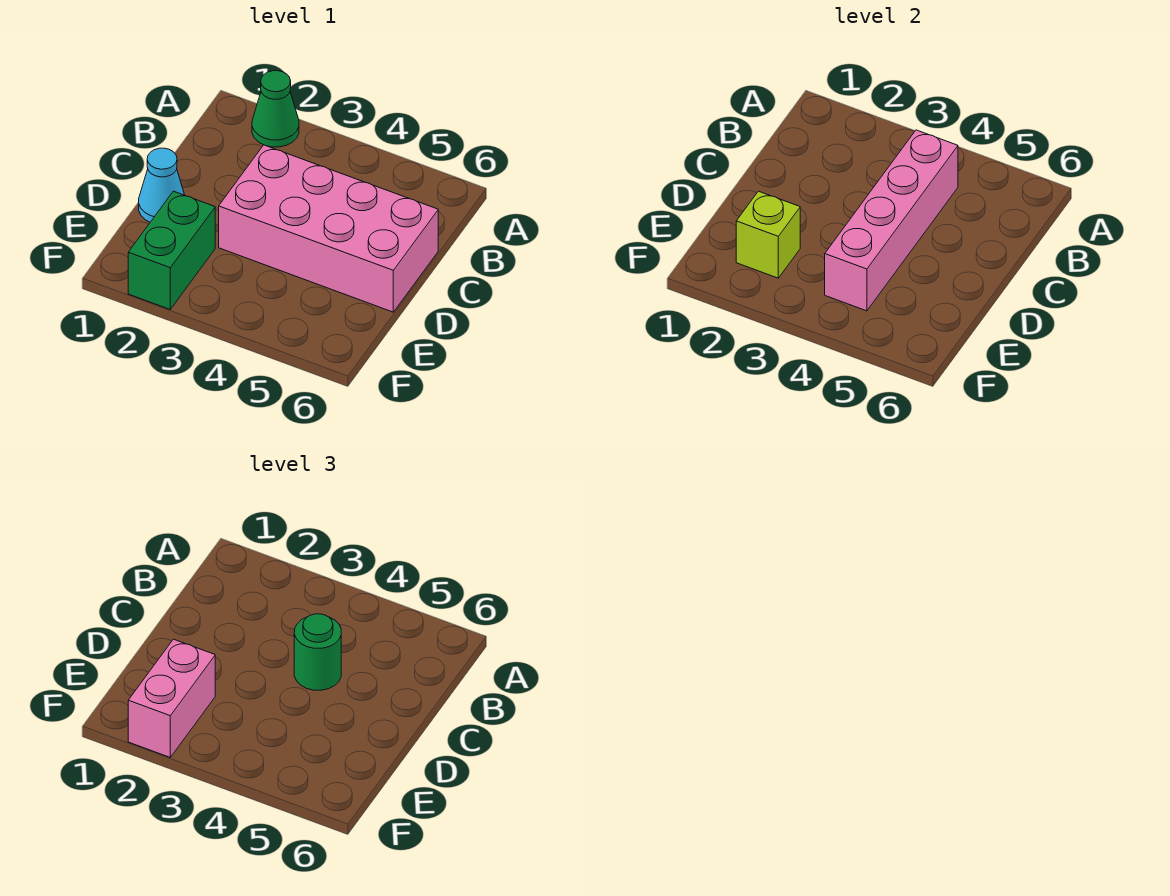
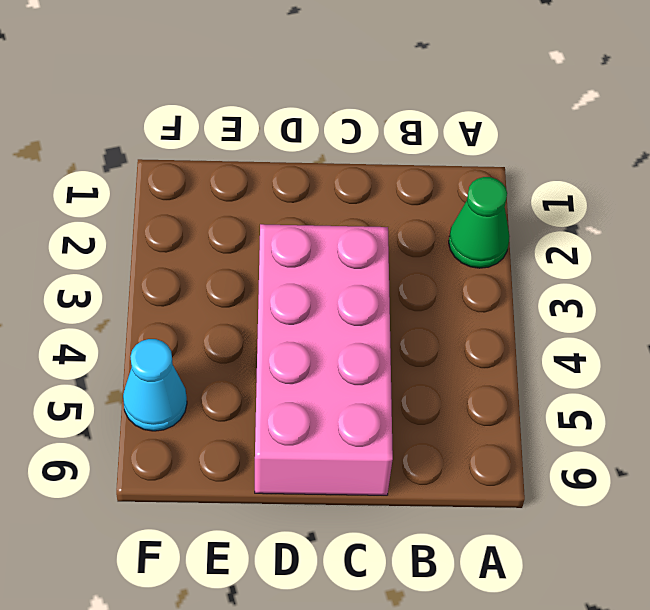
cyan cone F5 level 1 -> cyan cone D1 level 1
none -> green brick E2:F2 level 1
none -> pink brick B4:E4 level 2

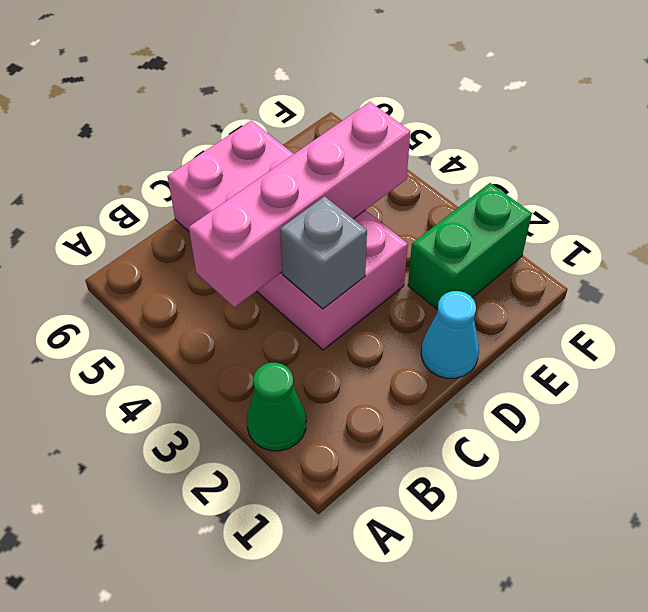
grey brick C3 level 2 -> none
none -> lime brick E2 level 2
none -> green round brick C4 level 3

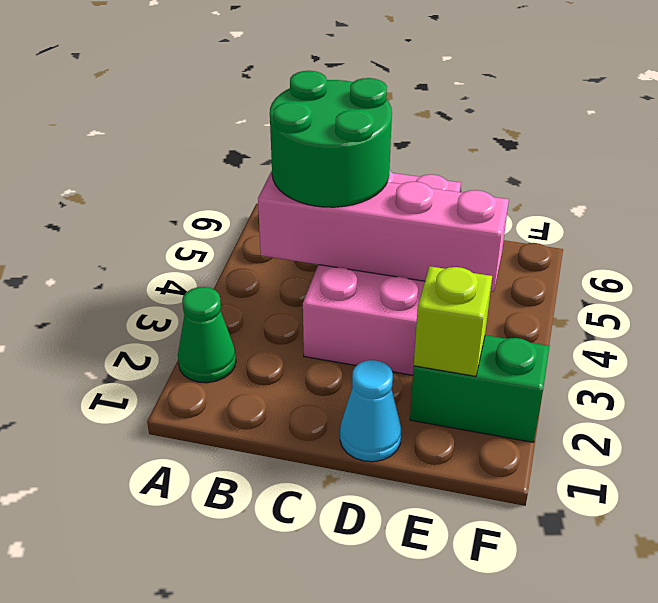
green round brick B4:C5 level 3 -> green round brick C4 level 3
none -> pink brick E2:F2 level 3

